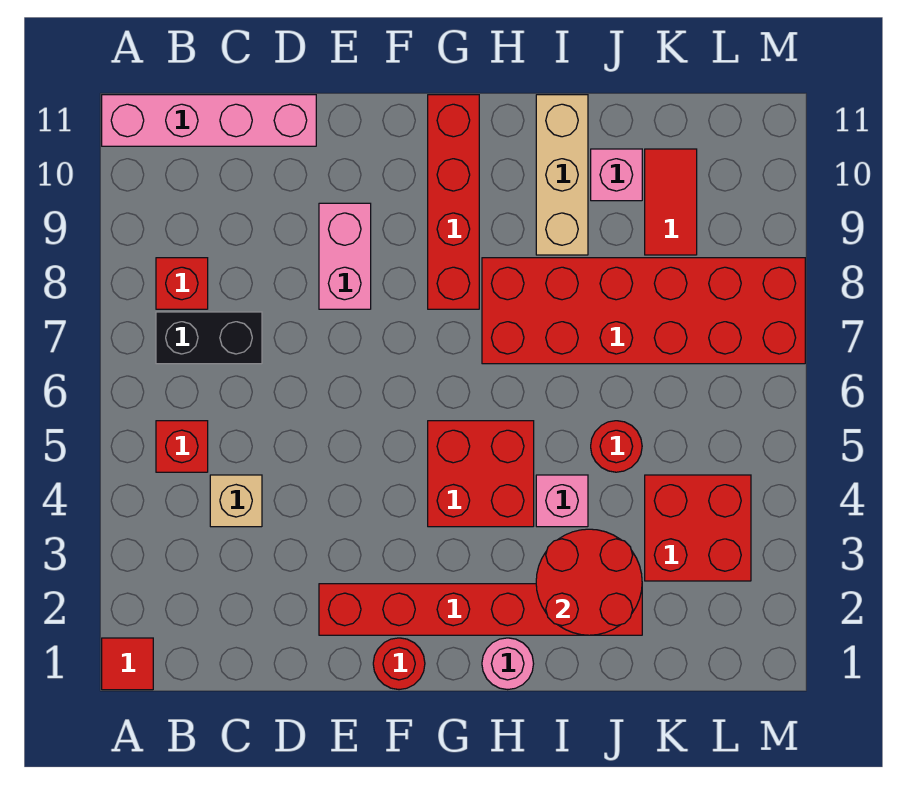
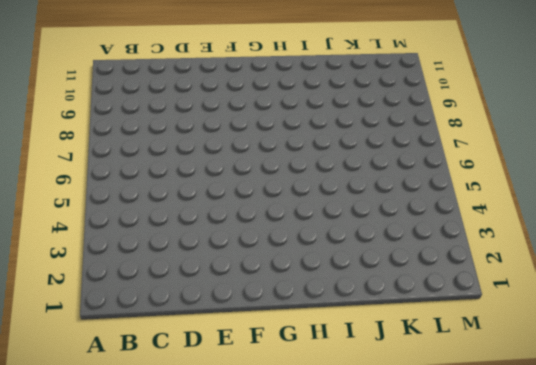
none -> red tile A1 level 1
none -> pink brick A11:D11 level 1
none -> red brick B5 level 1

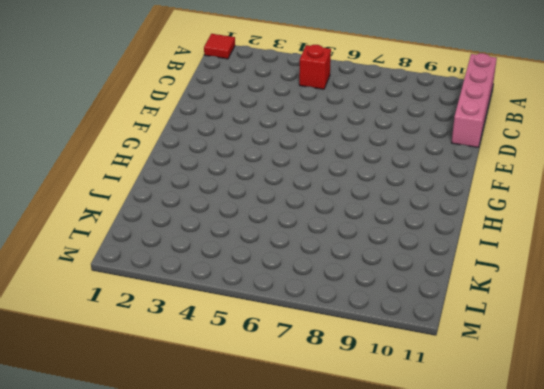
none -> black brick B7:C7 level 1
none -> red brick B8 level 1
none -> tan brick C4 level 1

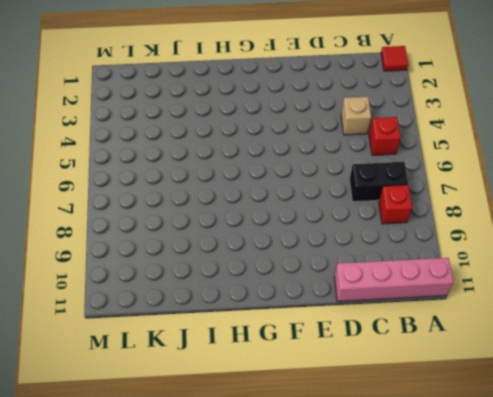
none -> red brick E2:J2 level 1
none -> pink brick E8:E9 level 1
none -> red round brick F1 level 1

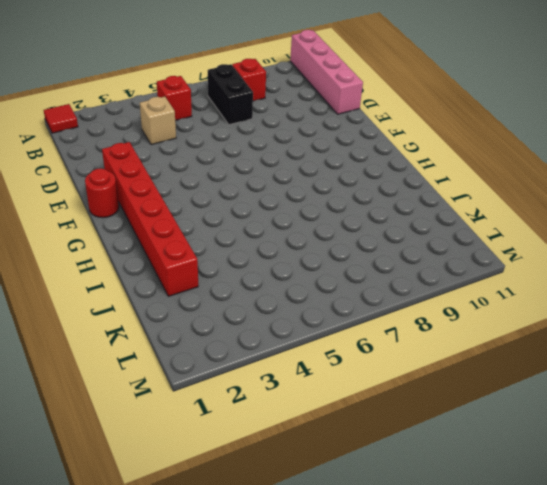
none -> pink brick E8:E9 level 1
none -> red brick G4:H5 level 1
none -> red brick G8:G11 level 1

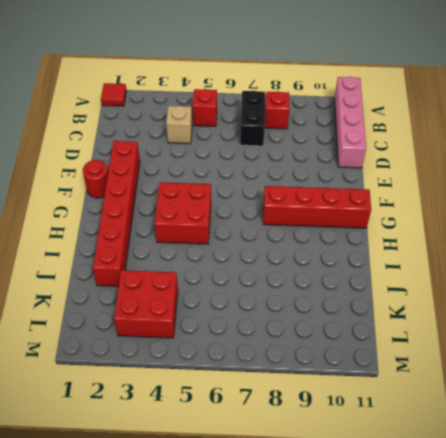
none -> pink brick E8:E9 level 1
none -> pink round brick H1 level 1
none -> red brick H7:M8 level 1

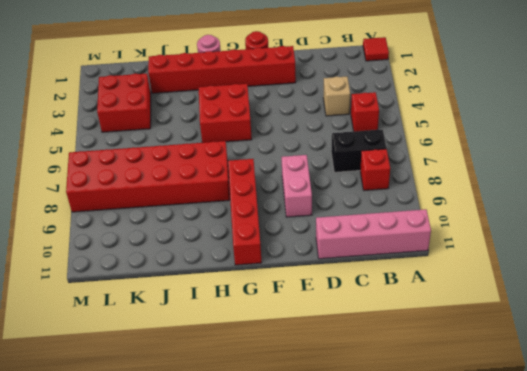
none -> pink brick I4 level 1
none -> tan brick I9:I11 level 1
none -> red round brick J5 level 1

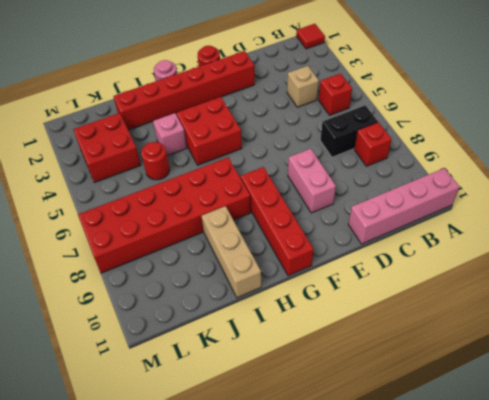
none -> pink brick J10 level 1
none -> red tile K9:K10 level 1
none -> red round brick I2:J3 level 2

